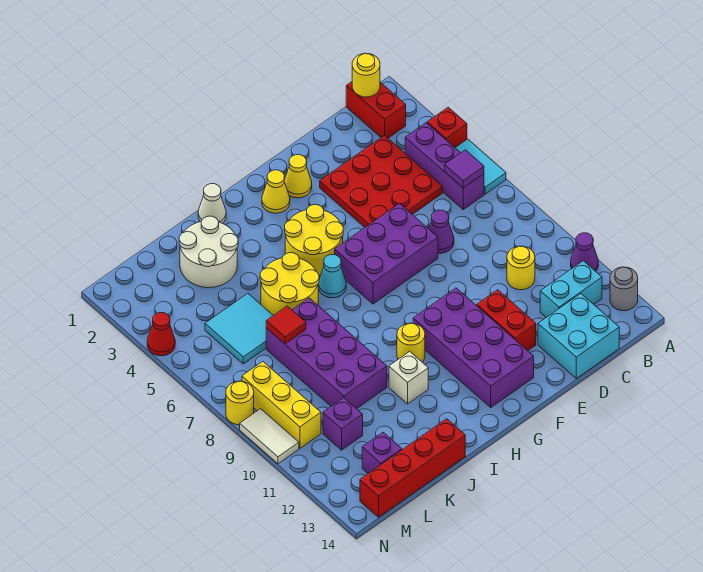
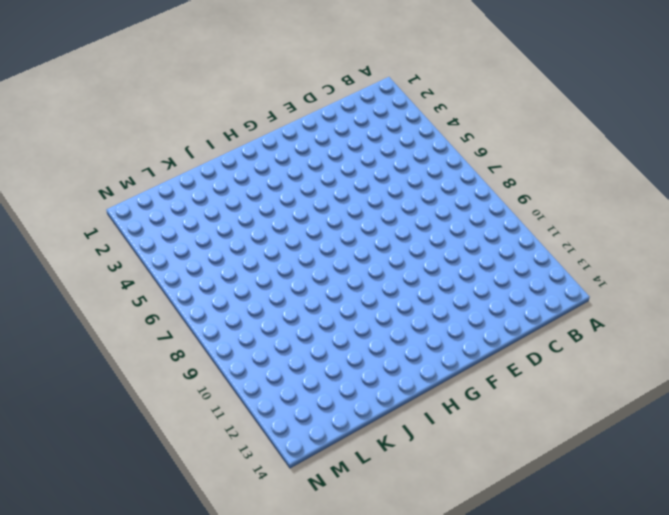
none -> red brick A4 level 1
none -> cyan tile A5:A6 level 1
none -> purple cone A11 level 1
none -> grey round brick A13 level 1

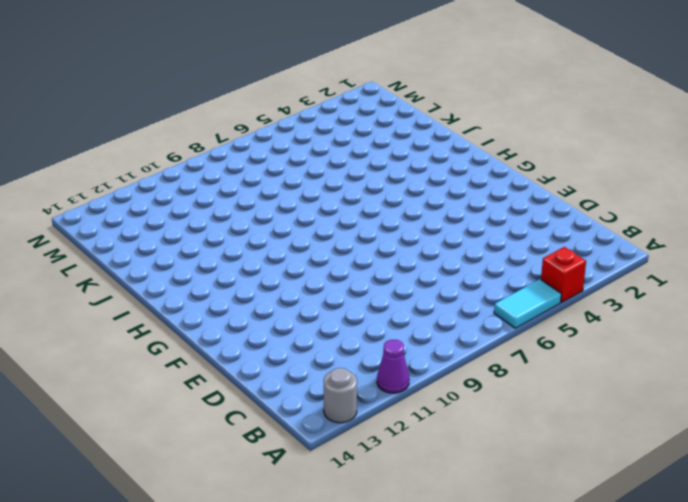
none -> red brick B1:B2 level 1
none -> purple brick B4:B6 level 1
none -> cyan brick B12:C12 level 1
none -> red plate C3:E5 level 1

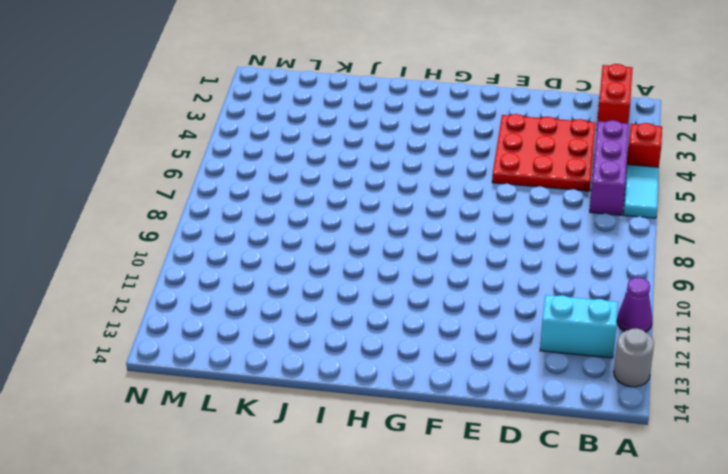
none -> yellow round brick C10 level 1
none -> cyan brick C13:D14 level 1
none -> purple cone D7 level 1
none -> purple brick E6:G7 level 1

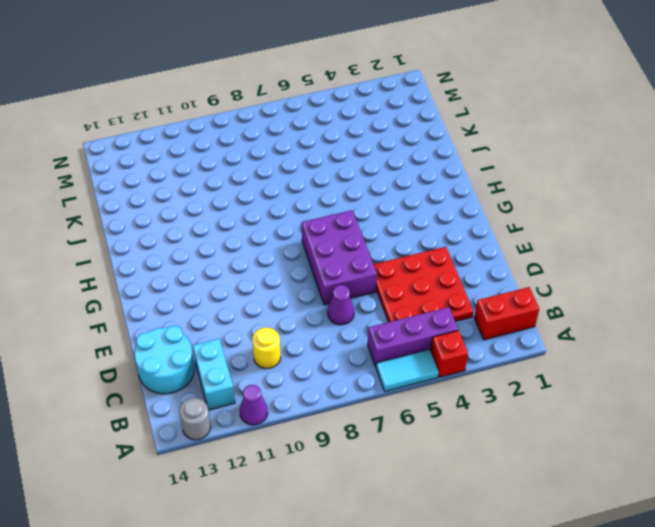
cyan round brick C13:D14 level 1 -> cyan brick C13:D14 level 1
none -> red brick E11:E12 level 1
none -> yellow cone F2 level 1
none -> purple brick F10:G13 level 1
none -> yellow cone G2 level 1

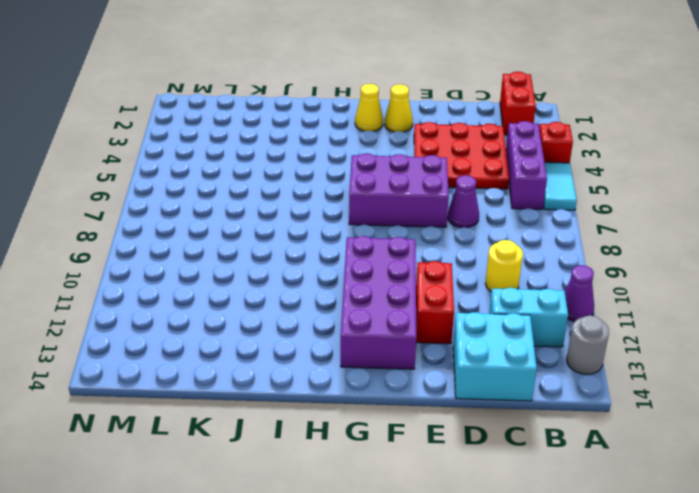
none -> yellow round brick G4:H5 level 1
none -> cyan cone H6 level 1
none -> yellow round brick H10 level 1
none -> white cone I1 level 1

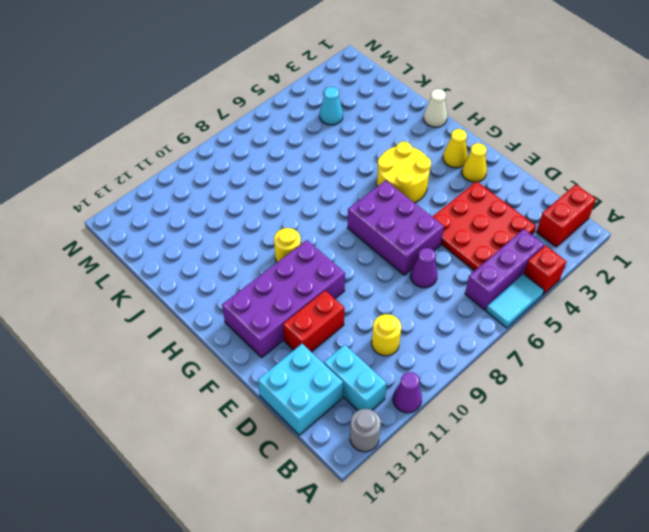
cyan cone L4 level 1 -> cyan cone H6 level 1
none -> yellow round brick I5:J6 level 1
none -> white brick I11 level 1
none -> white round brick J2:K3 level 1
none -> purple brick J7:K10 level 1

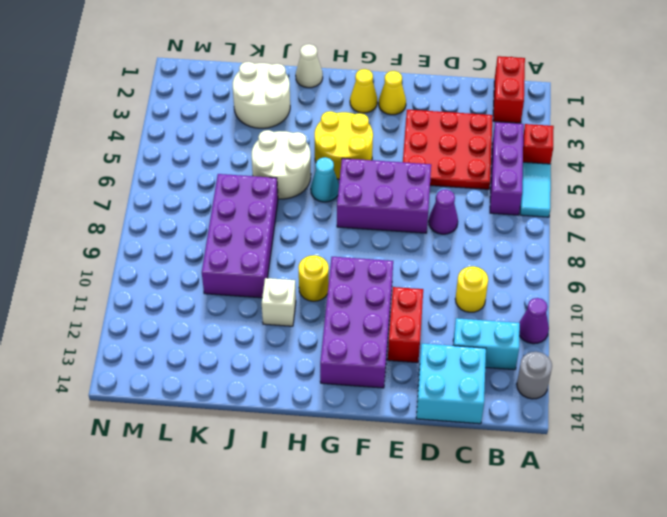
white round brick I5:J6 level 1 -> yellow round brick I5:J6 level 1
none -> red brick J14:M14 level 1
none -> cyan tile K5:L6 level 1
none -> purple brick L11 level 1
none -> purple brick L13 level 1

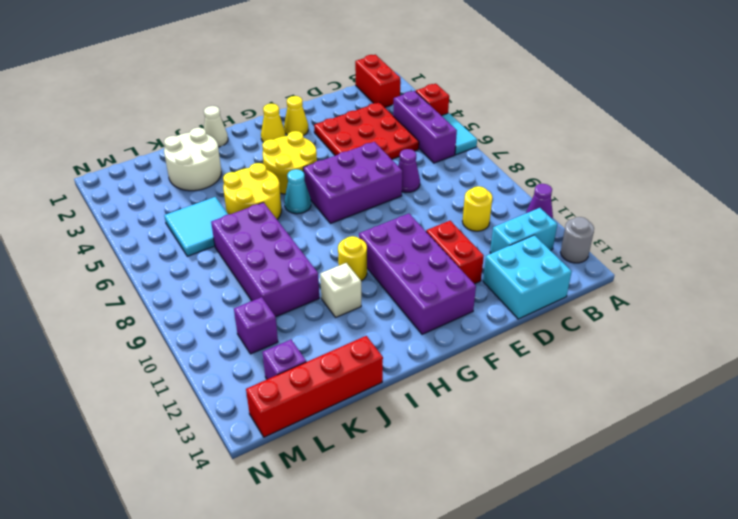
none -> yellow brick M8:M10 level 1
none -> red cone N4 level 1
none -> yellow round brick N8 level 1
none -> white tile N9:N10 level 1

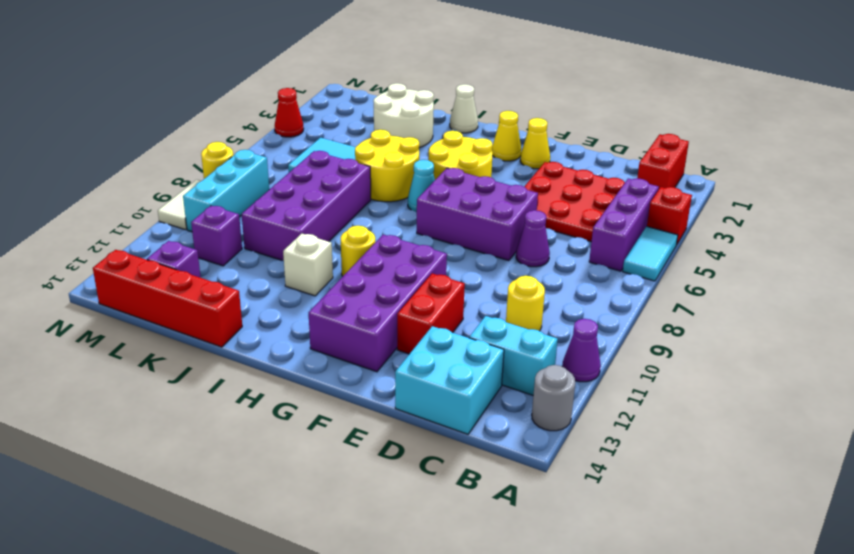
cyan brick M8:M10 level 1 -> yellow brick M8:M10 level 1
none -> yellow round brick B1 level 2
none -> purple tile B6 level 2
none -> red tile K7 level 2

